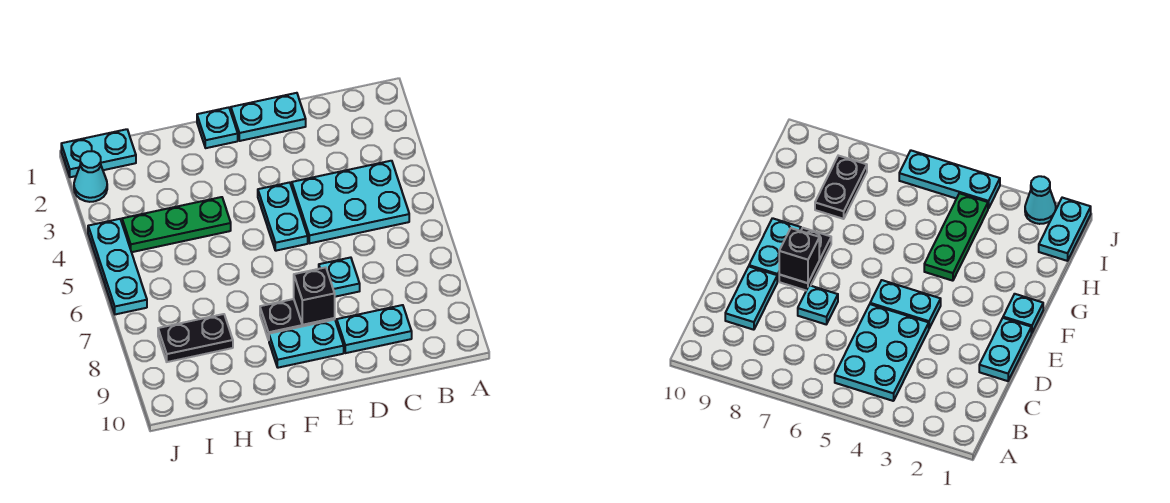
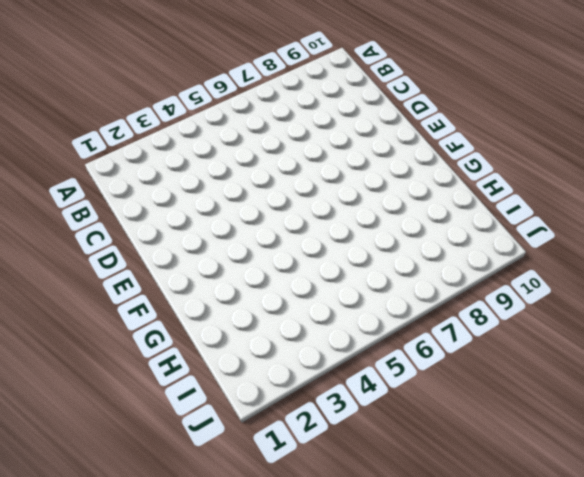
none -> cyan plate B4:D5 level 1
none -> cyan plate C9:D9 level 1
none -> cyan plate D1:E1 level 1

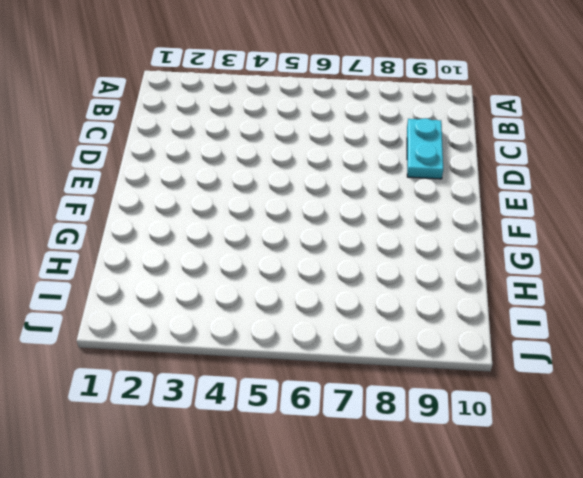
none -> cyan plate B4:D5 level 1
none -> cyan plate D1:E1 level 1
none -> cyan plate D7 level 1

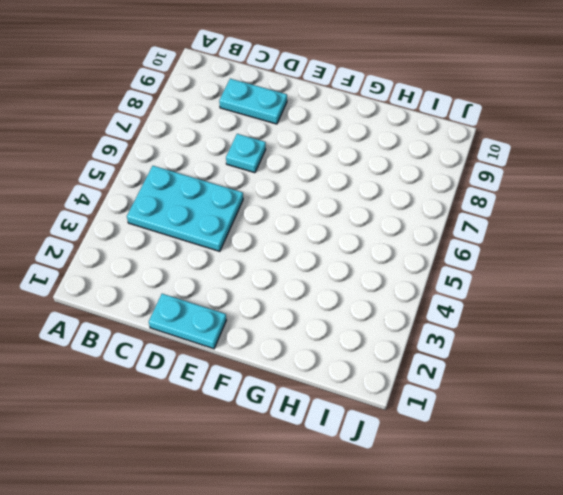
none -> cyan plate E4:E5 level 1
none -> black plate E8:F8 level 1
none -> cyan plate E9:F9 level 1

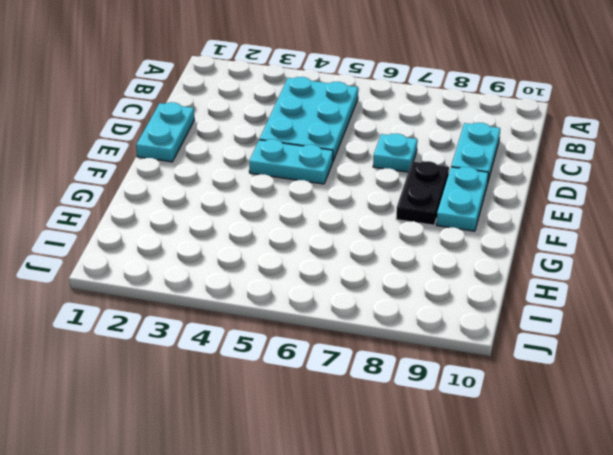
none -> cyan plate F1 level 1
none -> green plate G4:I4 level 1
none -> black plate H8:I8 level 1

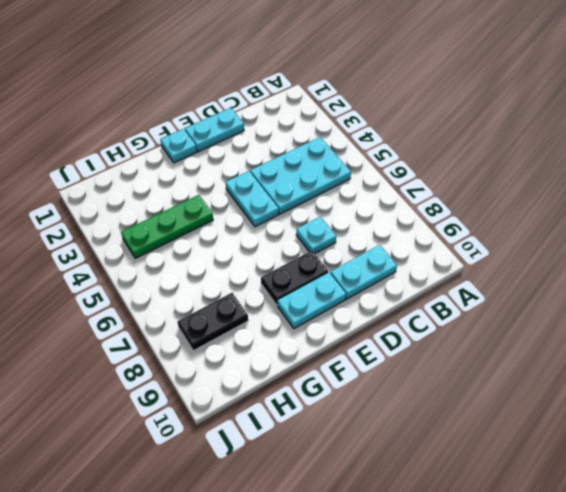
none -> cyan plate I1:J1 level 1
none -> cyan cone J2 level 1
none -> cyan plate J4:J6 level 1

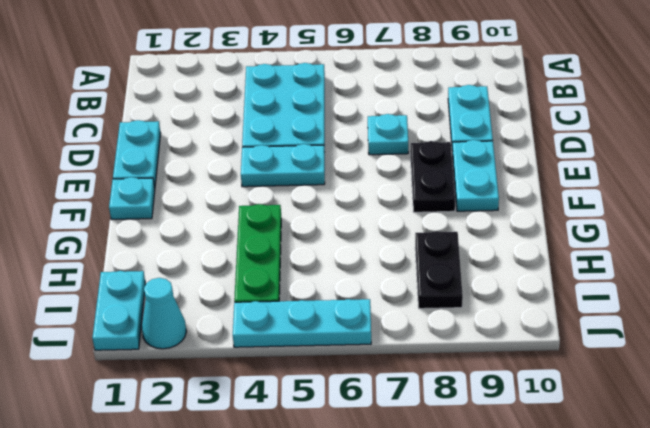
none -> black brick E8 level 2

